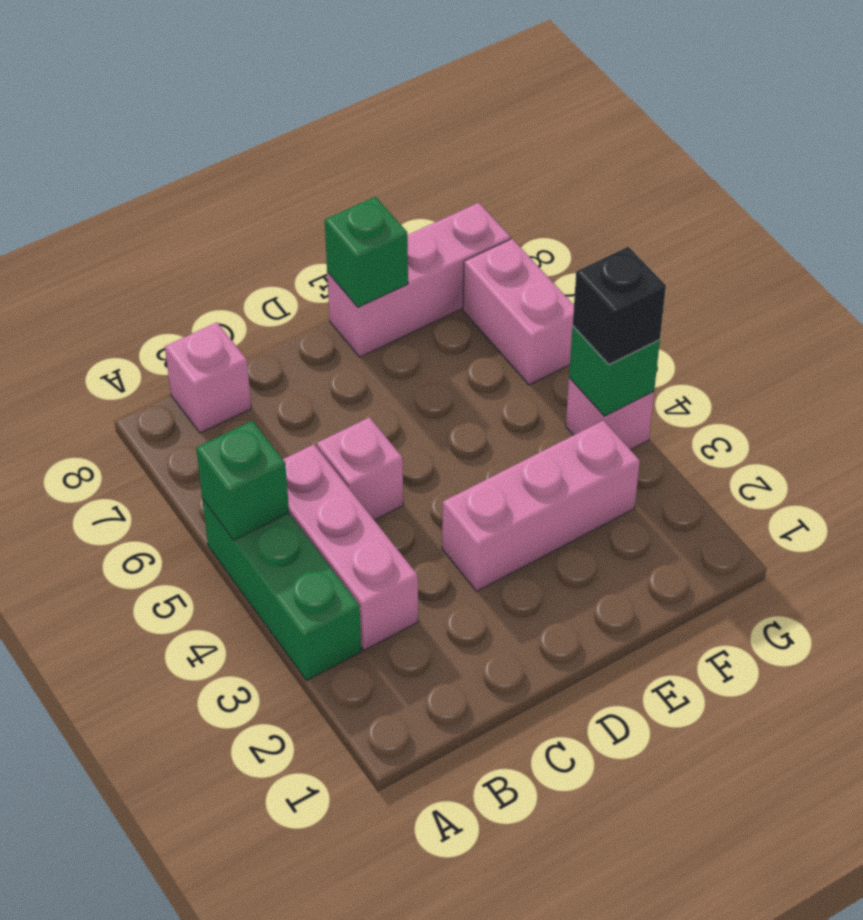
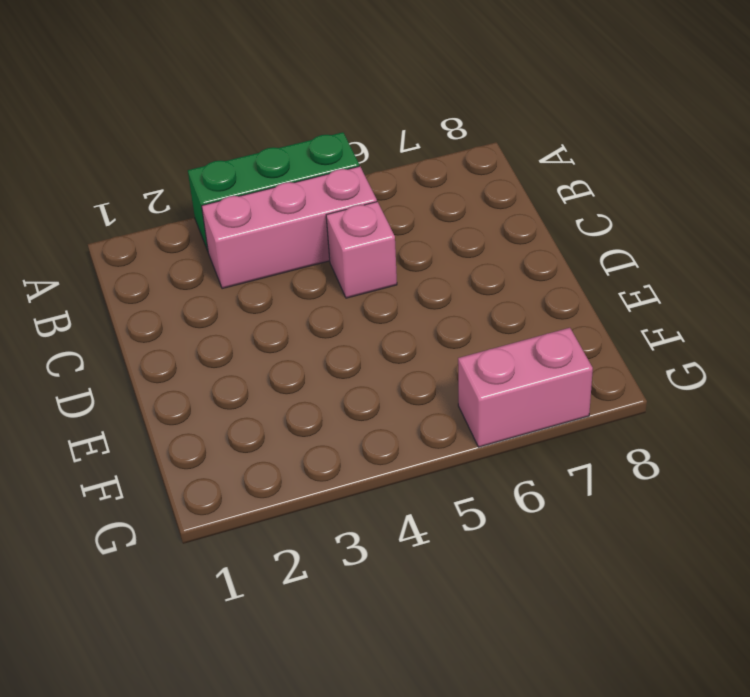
none -> pink brick B8 level 1
none -> pink brick D3:F3 level 1
none -> pink brick E8:G8 level 1

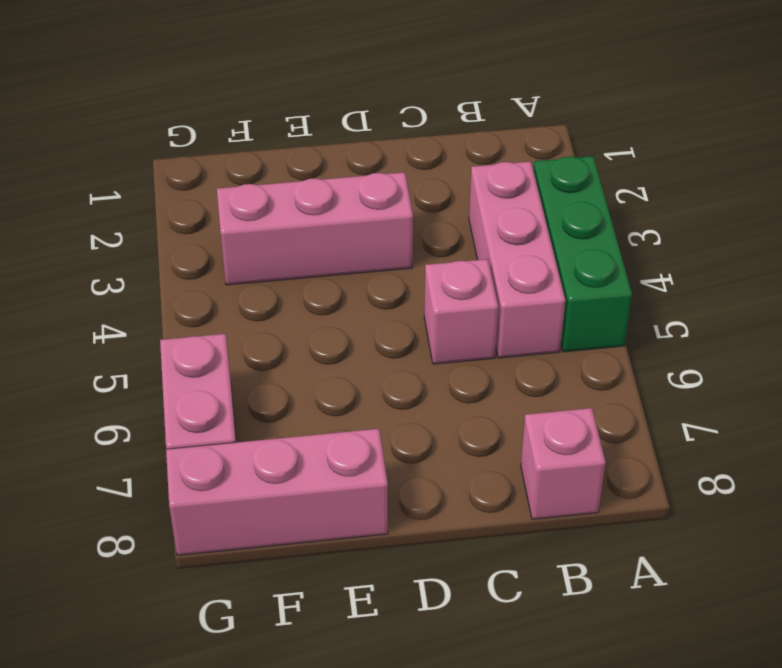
none -> pink brick G4 level 1
none -> green brick A5 level 2
none -> green brick E8 level 2

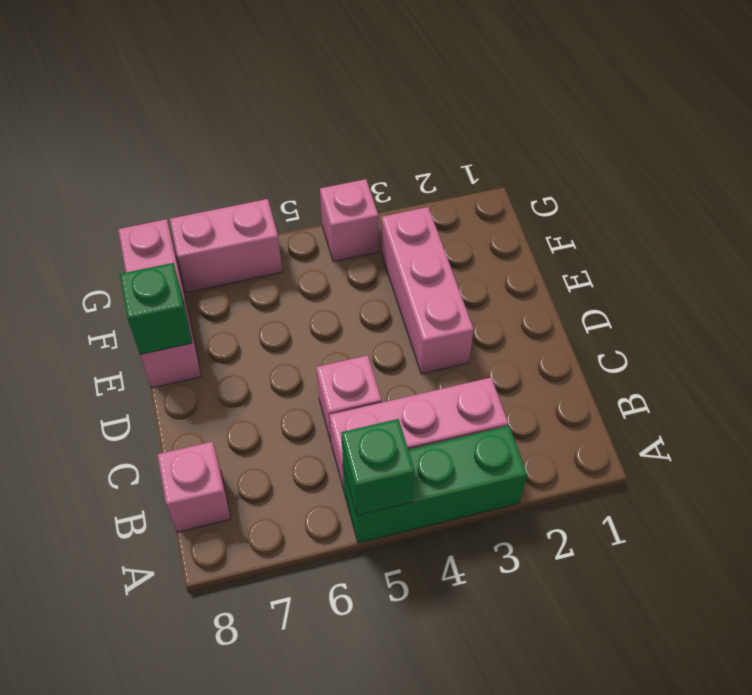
none -> green brick G4 level 2
none -> black brick G4 level 3

